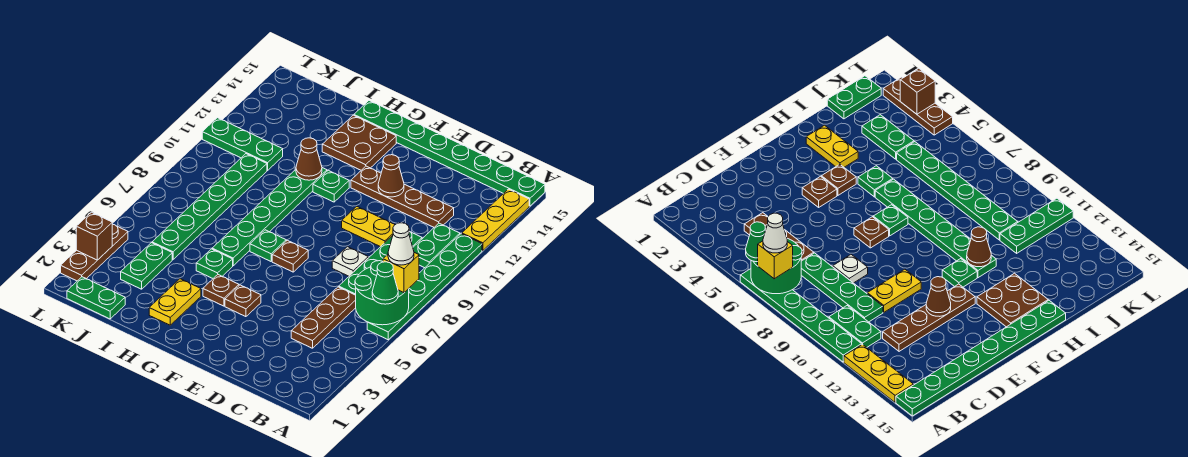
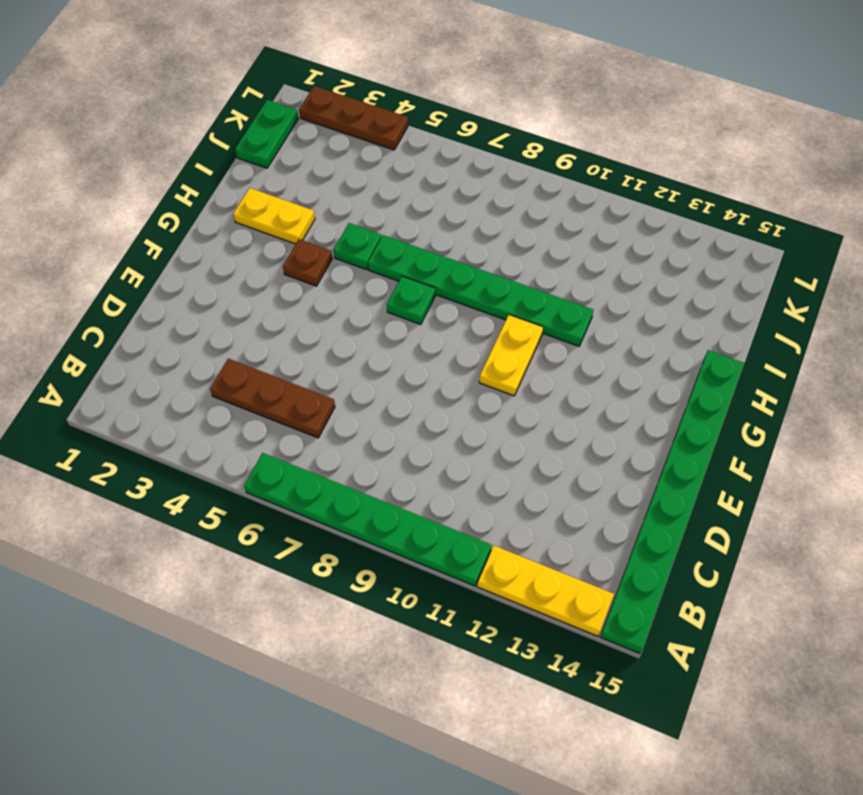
yellow plate F10:G10 level 1 -> yellow plate D10:E10 level 1
none -> green plate B10:B11 level 1
none -> green plate C7:C10 level 1
none -> brown plate C12:F12 level 1
none -> white plate D8 level 1

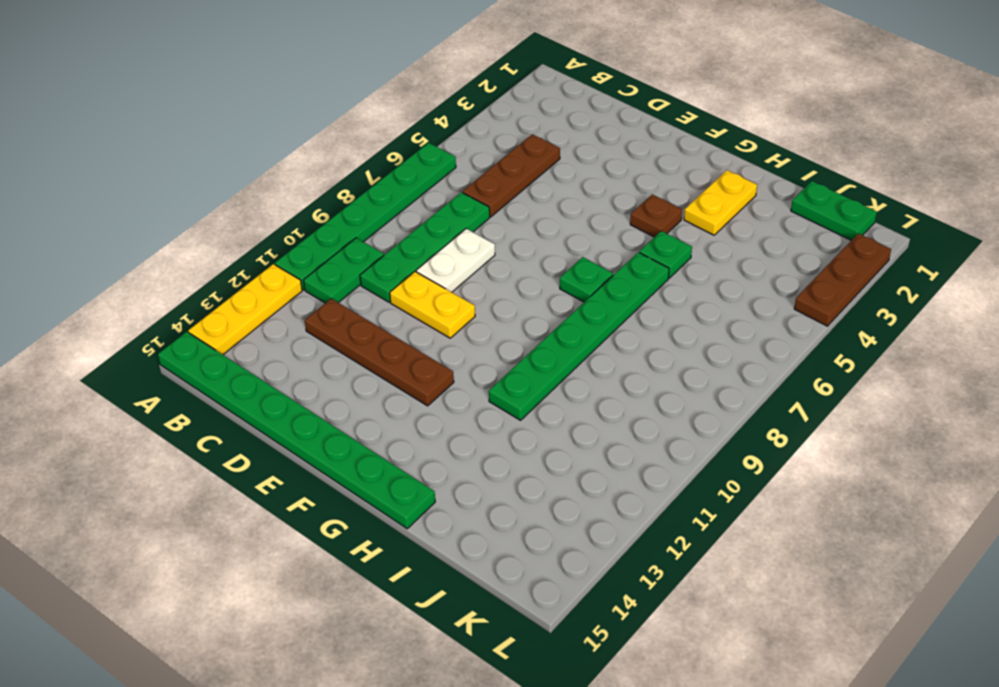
white plate D8:D9 level 1 -> white plate D8 level 1
none -> brown plate F4 level 1
none -> brown plate F7 level 1
none -> green plate G11 level 1
none -> brown plate G13:H14 level 1

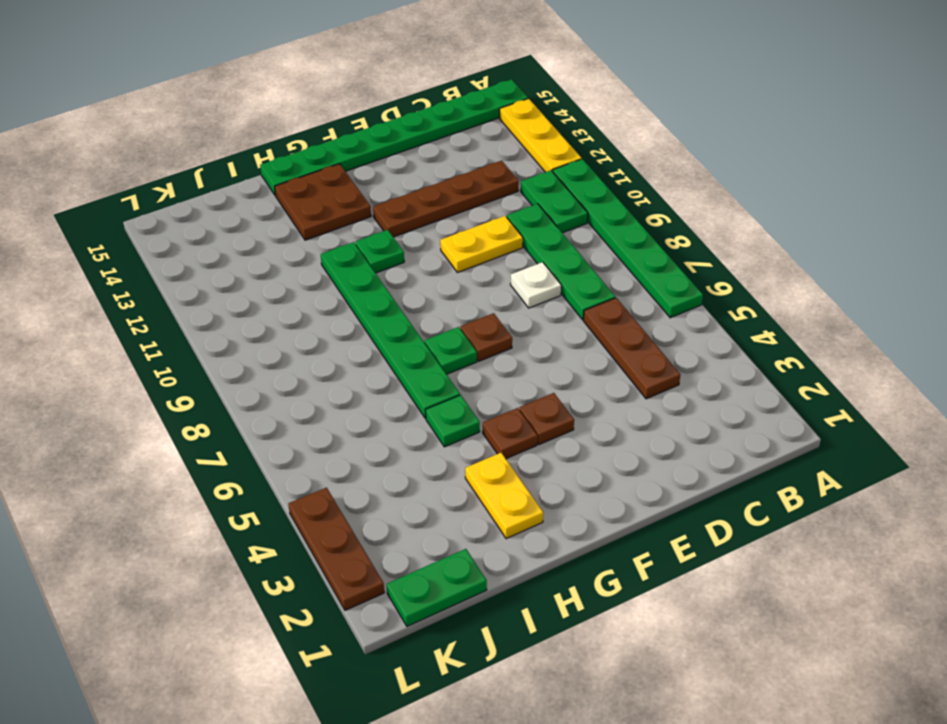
none -> green plate J3:J4 level 1
none -> green plate J5:J10 level 1
none -> green plate J11:L11 level 1
none -> green round brick A6:B7 level 2

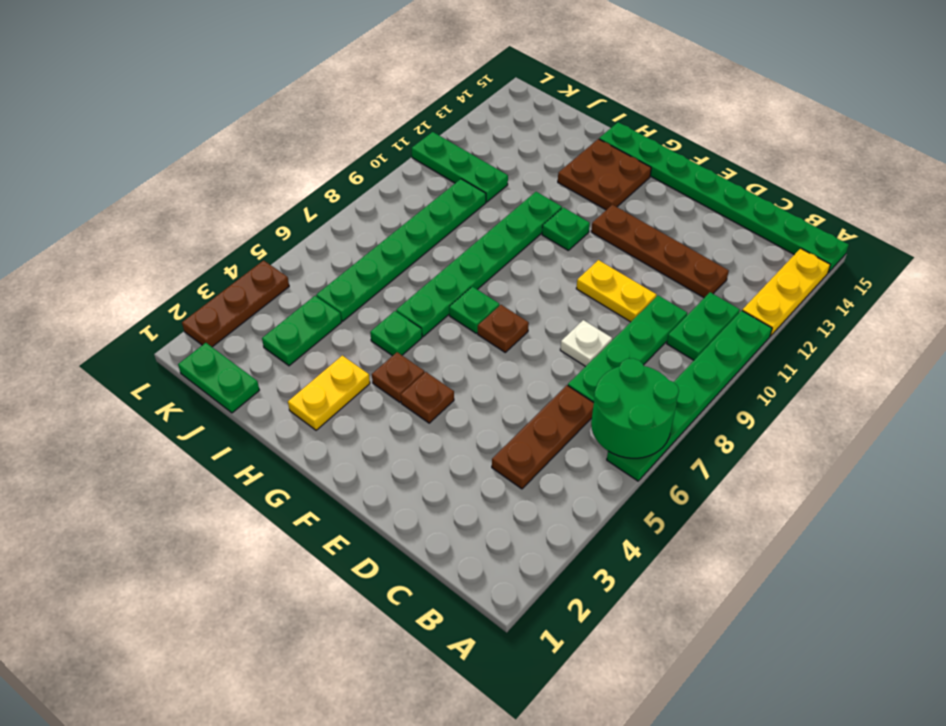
none -> brown cone E12 level 2
none -> brown cone H11 level 2
none -> brown brick L3 level 2
none -> green cone A6 level 3

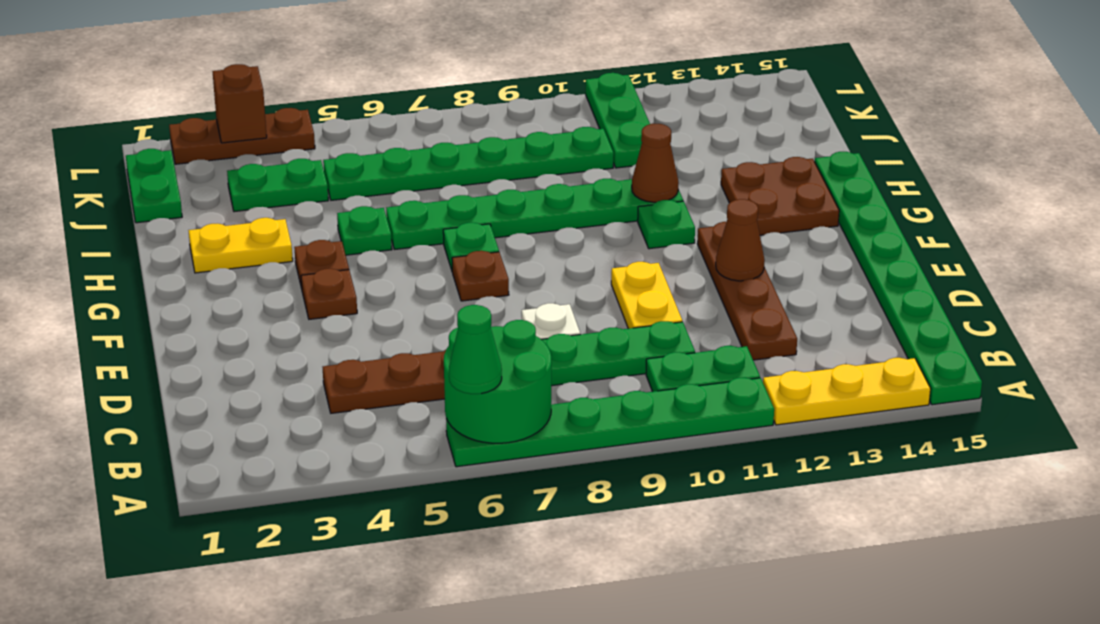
none -> yellow brick A7 level 3
none -> white cone A7 level 4

